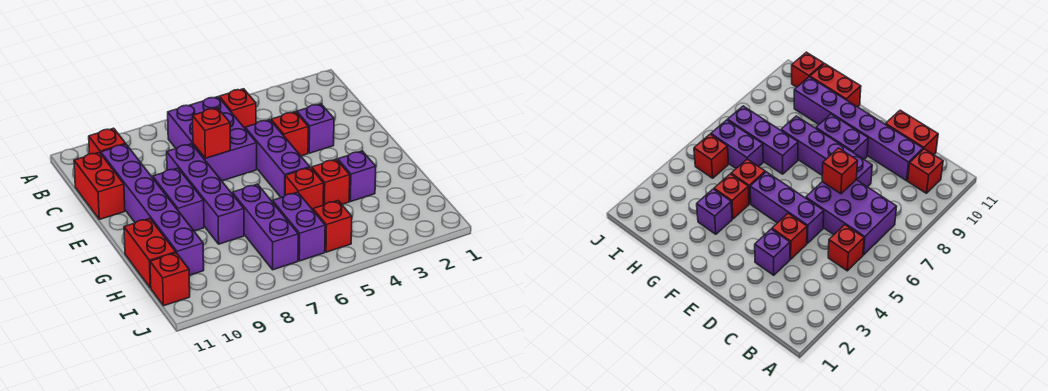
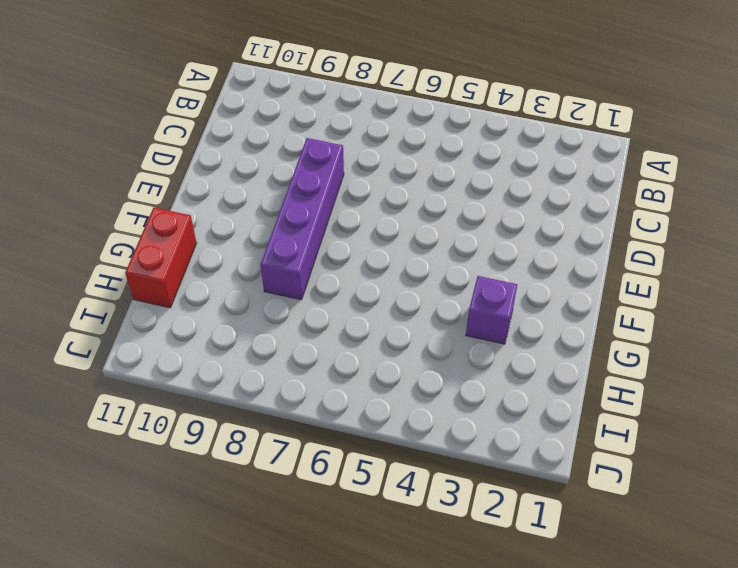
none -> red brick B5 level 1
none -> purple brick B6:D7 level 1
none -> red brick B10 level 1

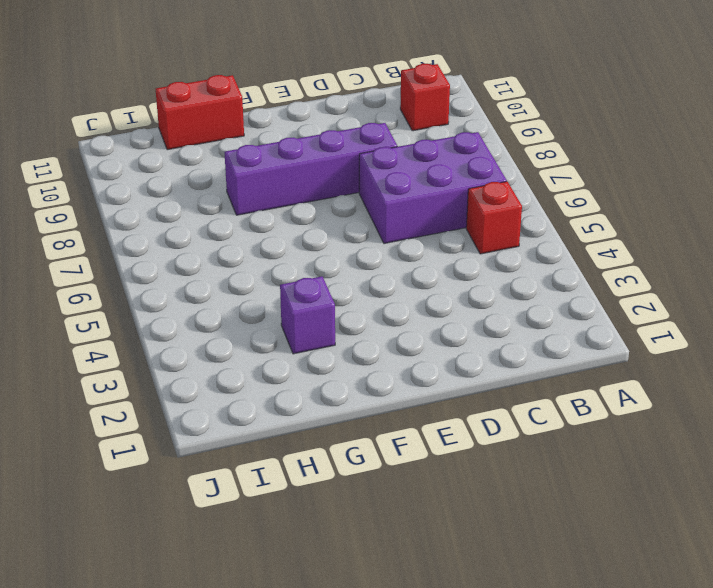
none -> purple brick C10:H10 level 1
none -> red brick C11:D11 level 1
none -> purple brick D3 level 1

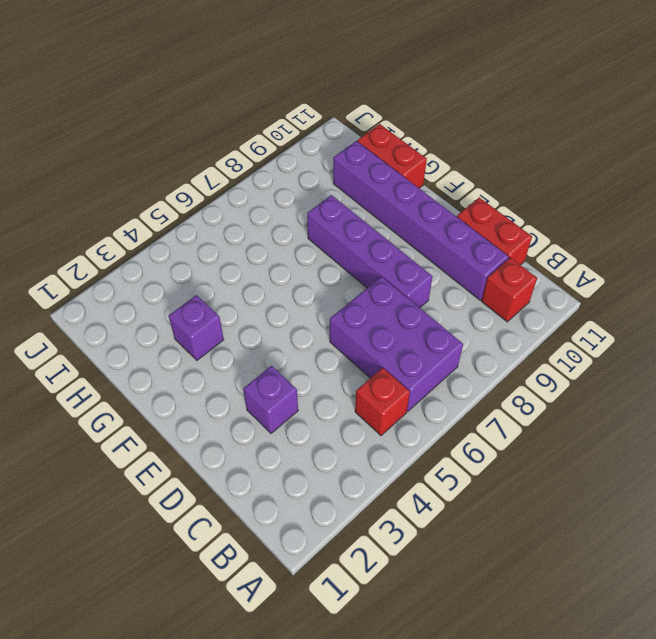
none -> red brick D4 level 1
none -> purple brick D5:F5 level 1
none -> purple brick E9:F9 level 1

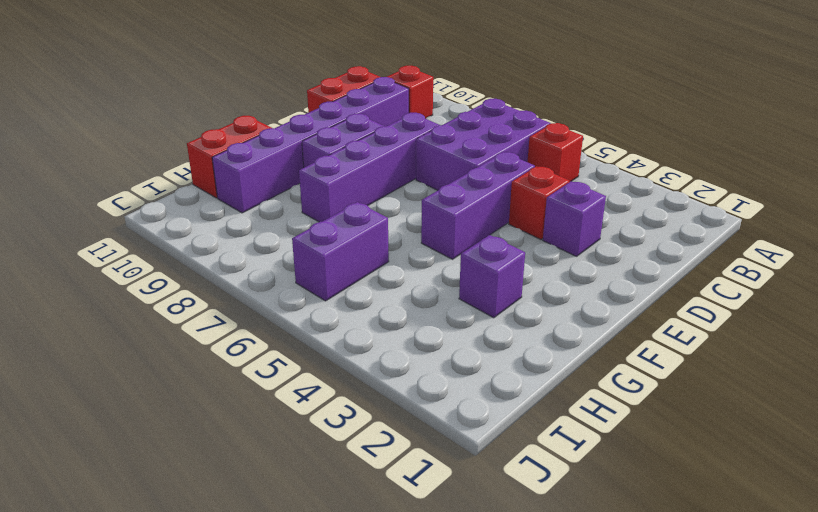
none -> red brick G4 level 1
none -> red brick G5 level 1
none -> purple brick G7:I7 level 1

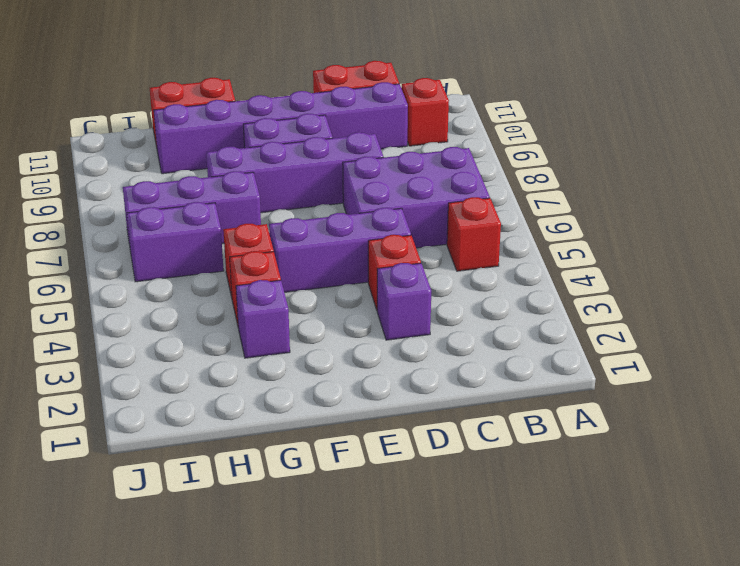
none -> red brick I5 level 1
none -> red brick I11 level 1
none -> red brick D7 level 2

